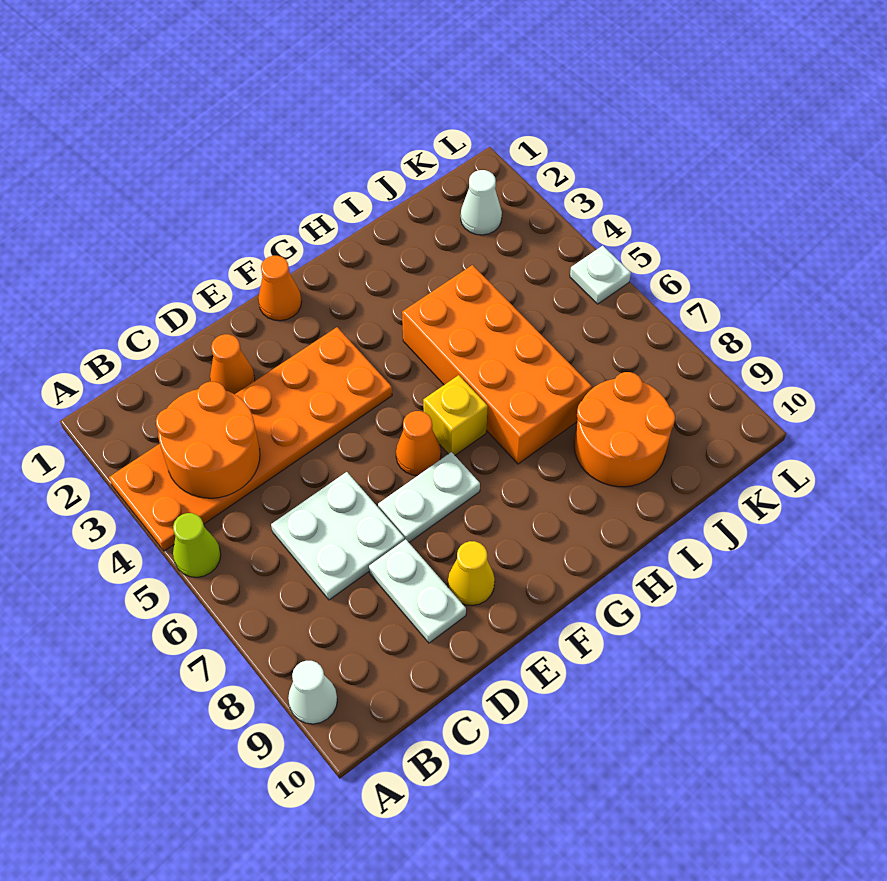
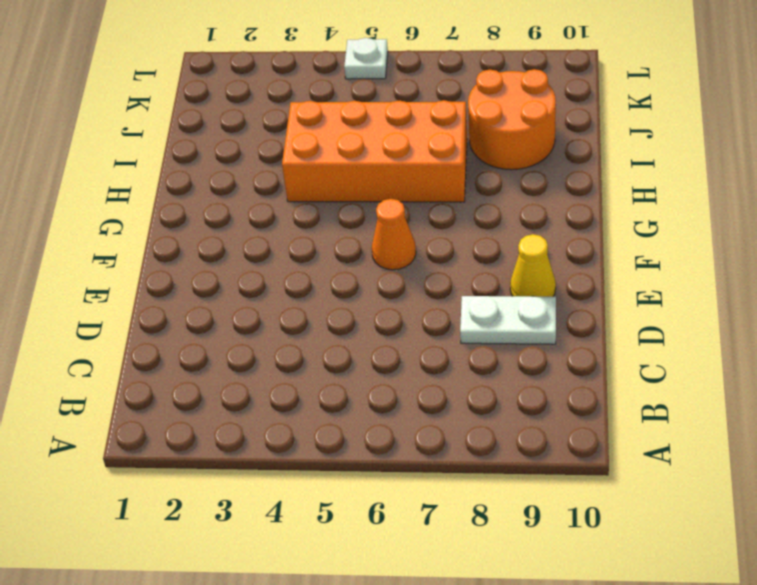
none -> orange plate A3:F4 level 1
none -> lime cone A5 level 1
none -> white cone A9 level 1

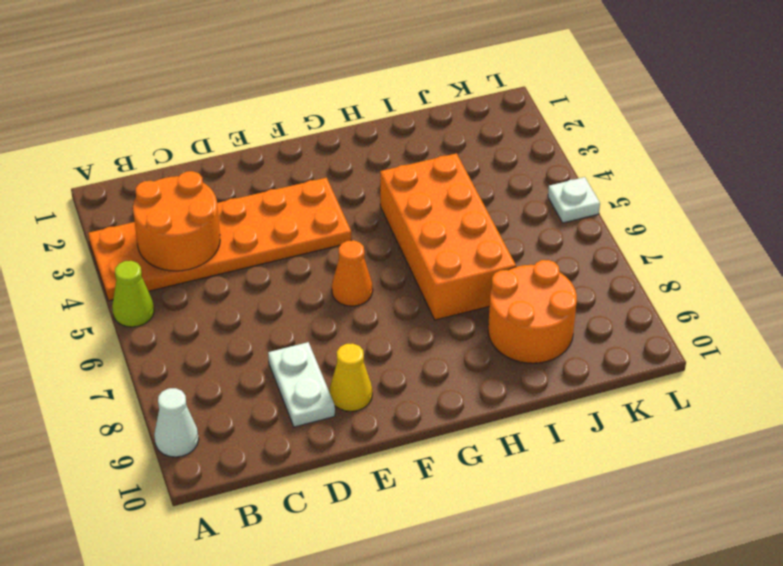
none -> white plate C6:D7 level 1
none -> orange cone D2 level 1
none -> white plate E7:F7 level 1

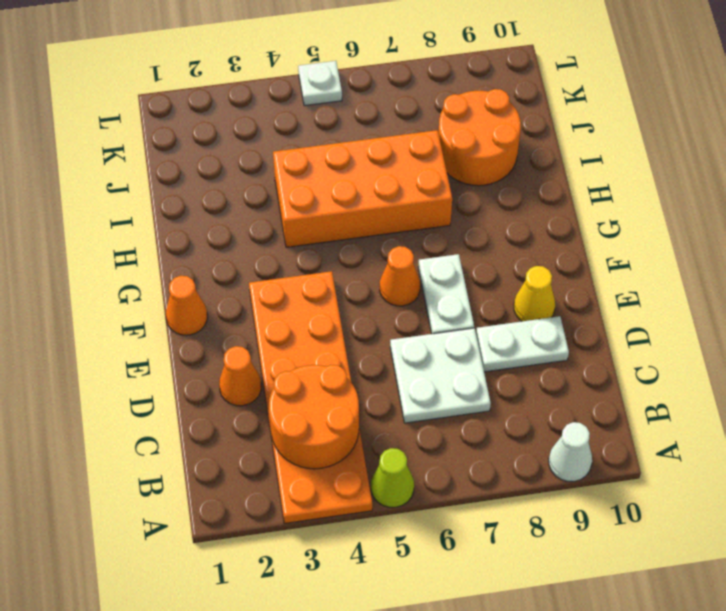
none -> yellow brick G6 level 1
none -> white cone K2 level 1

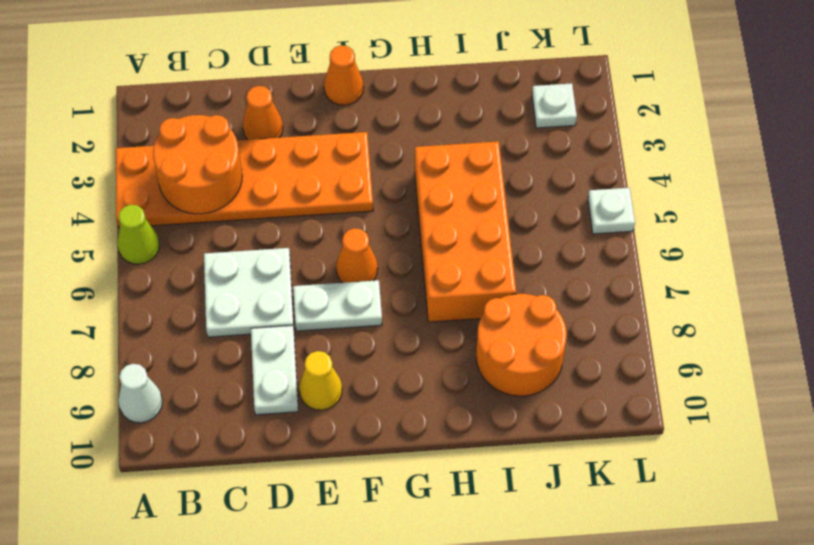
white plate K2 level 1 -> white cone K2 level 1
none -> yellow brick G6 level 1

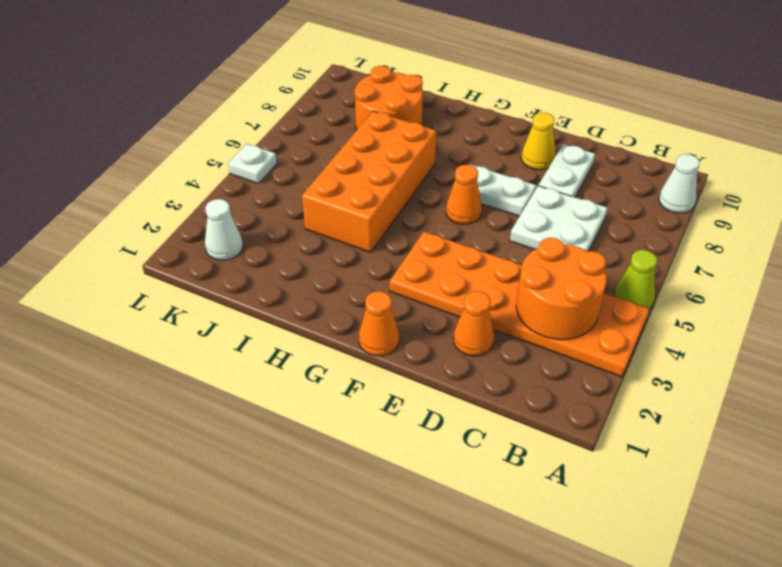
none -> yellow brick G6 level 1

